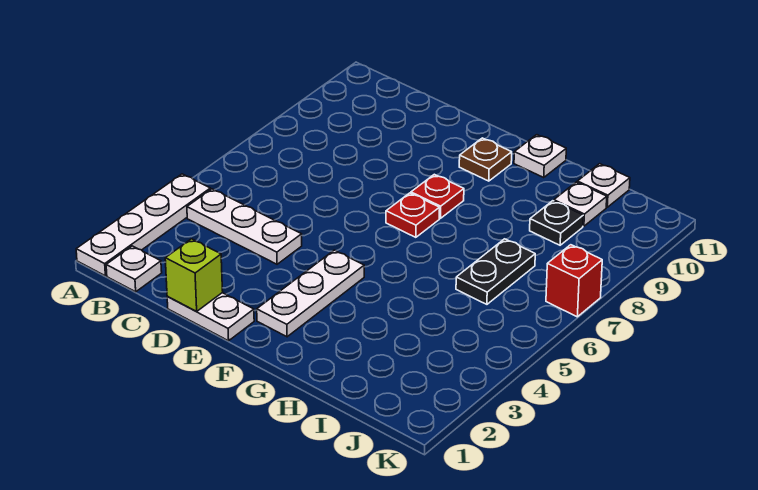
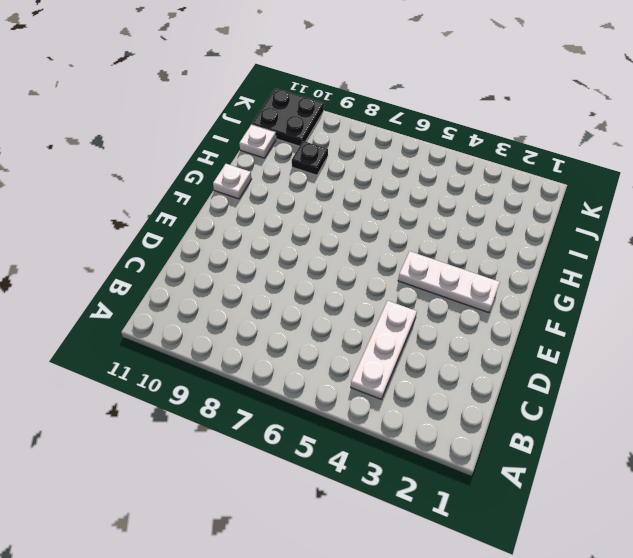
black plate J10:K11 level 1 -> none
none -> white plate A1:A4 level 1
none -> white plate B1 level 1
none -> white plate D1:E1 level 1

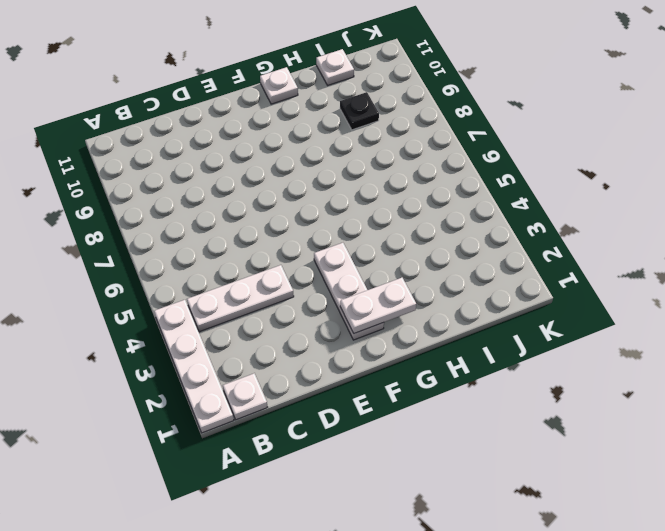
white plate F2:G2 level 2 -> white plate D1:E1 level 1
none -> red plate F7 level 1
none -> red plate F8 level 1
none -> brown plate F10 level 1

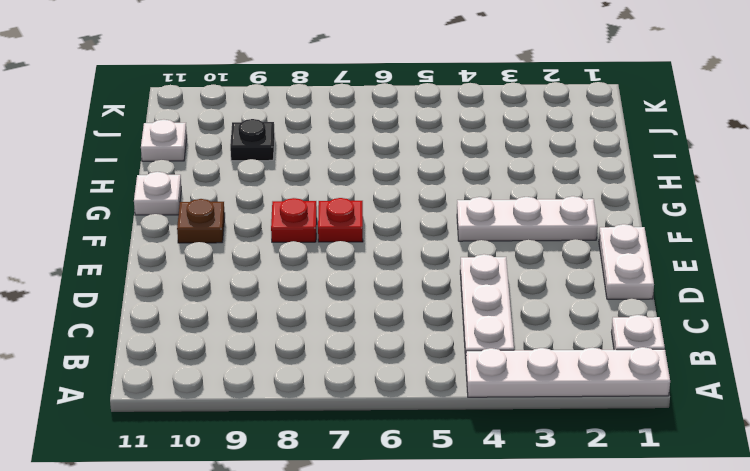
none -> black plate I6:I7 level 1
none -> white plate I10 level 1
none -> red brick K7 level 1

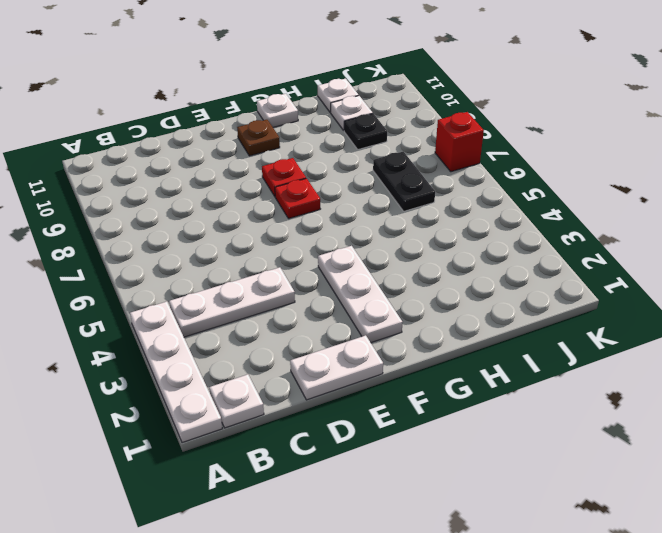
none -> lime brick D1 level 2

